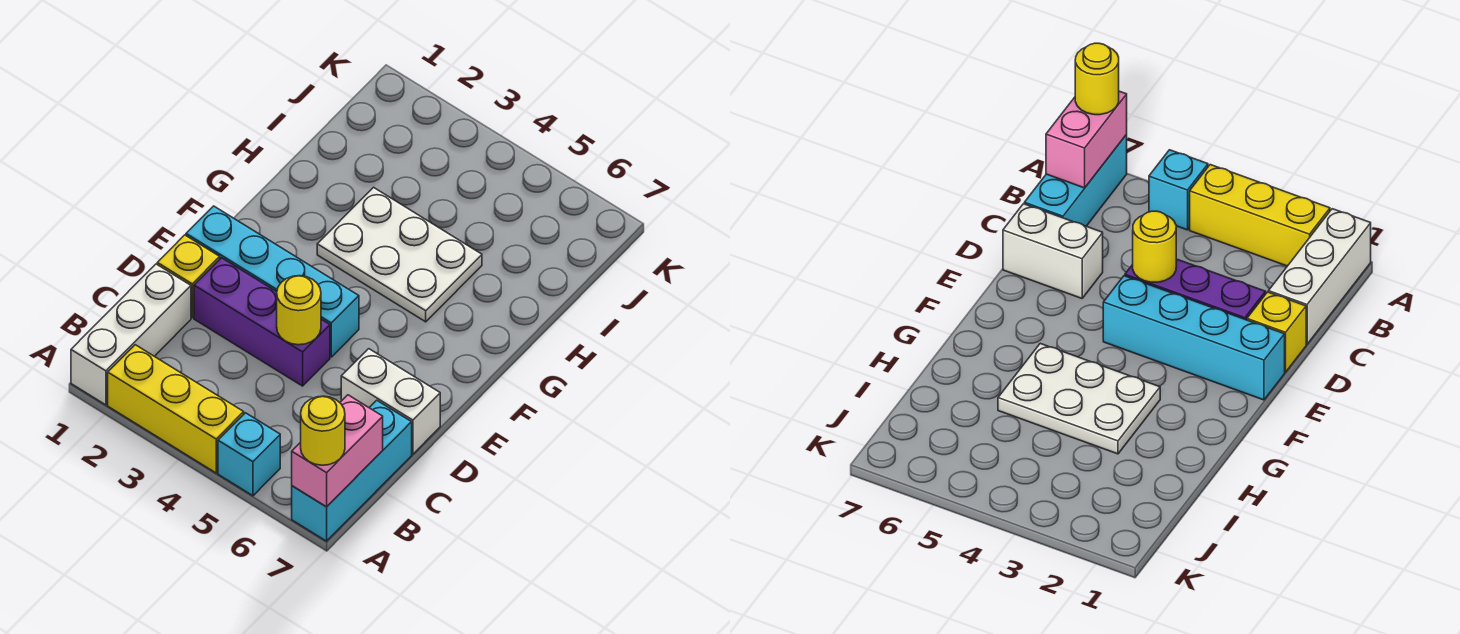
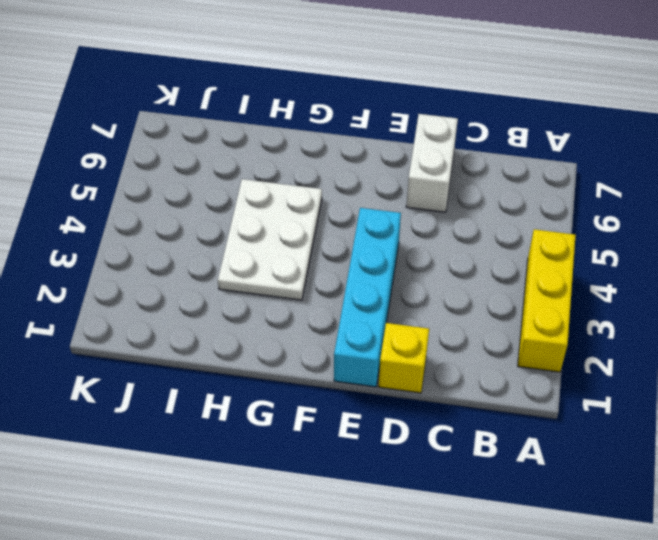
none -> white brick A1:C1 level 1
none -> cyan brick A5 level 1
none -> cyan brick A7:C7 level 1

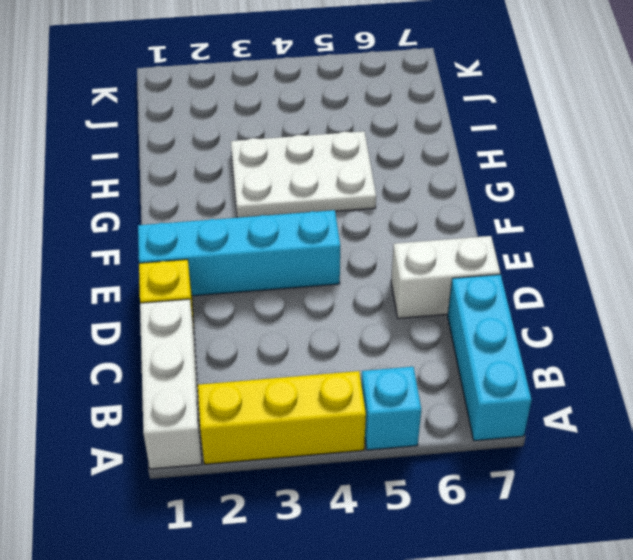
none -> purple brick D2:D4 level 1
none -> pink brick A7:B7 level 2
none -> yellow round brick D4 level 2

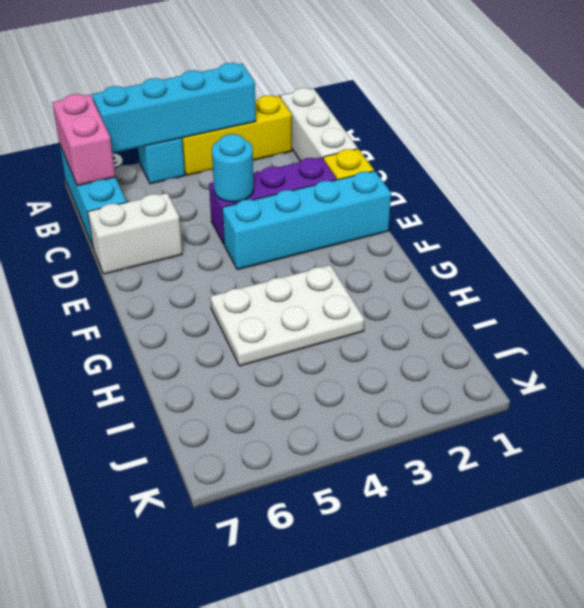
cyan brick A3:A6 level 2 -> none
cyan round brick D4 level 2 -> yellow round brick D4 level 2
none -> yellow round brick A7 level 3

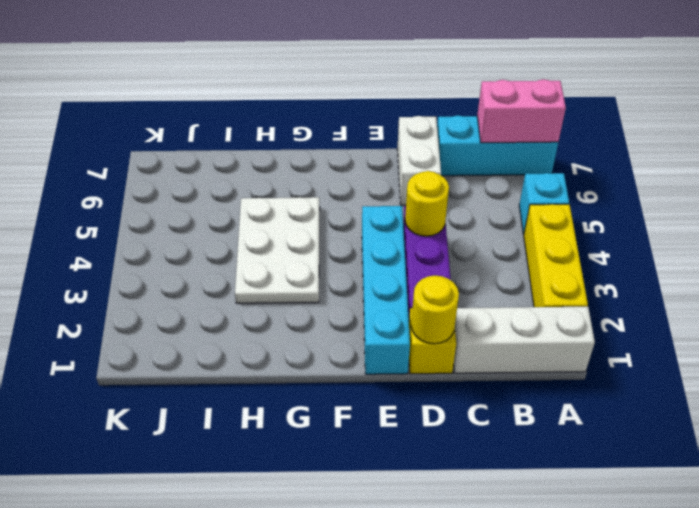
yellow round brick D1 level 2 -> yellow round brick A7 level 3

